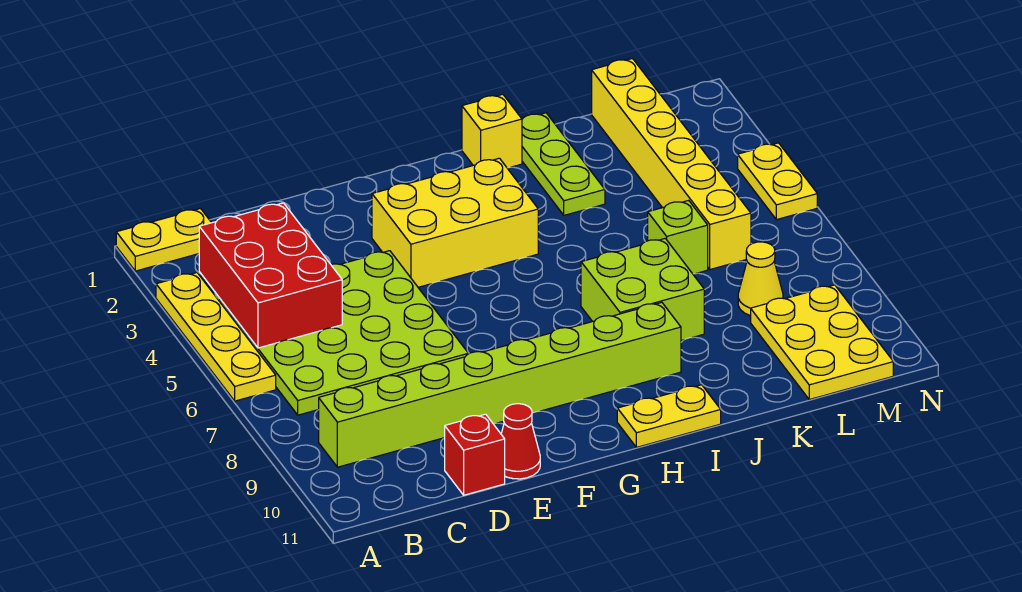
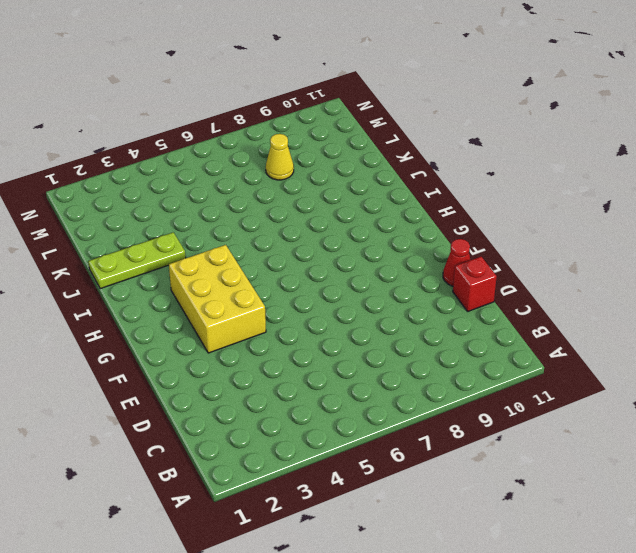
none -> yellow plate A1:B1 level 1
none -> yellow plate A3:A6 level 1
none -> lime plate B4:E7 level 1

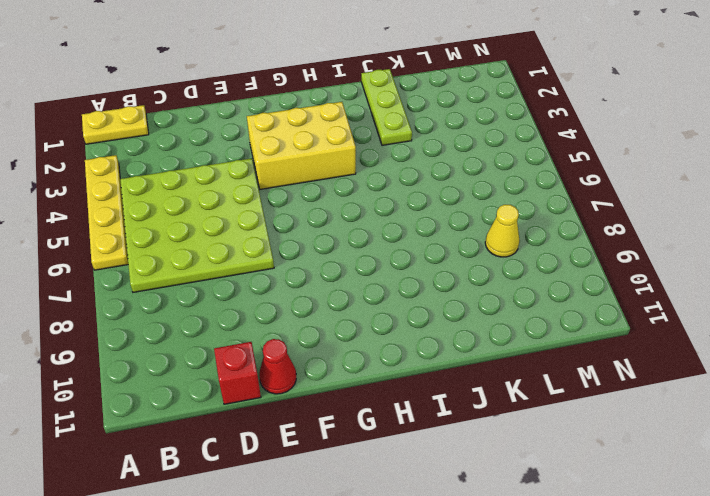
none -> lime brick B9:I9 level 1
none -> yellow plate H11:I11 level 1
none -> yellow brick I1 level 1

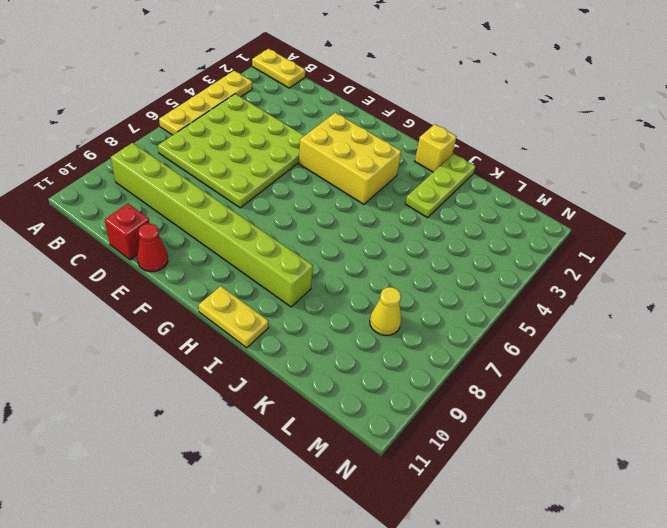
none -> lime brick I7:J8 level 1
none -> lime brick K6 level 1
none -> yellow brick L1:L6 level 1

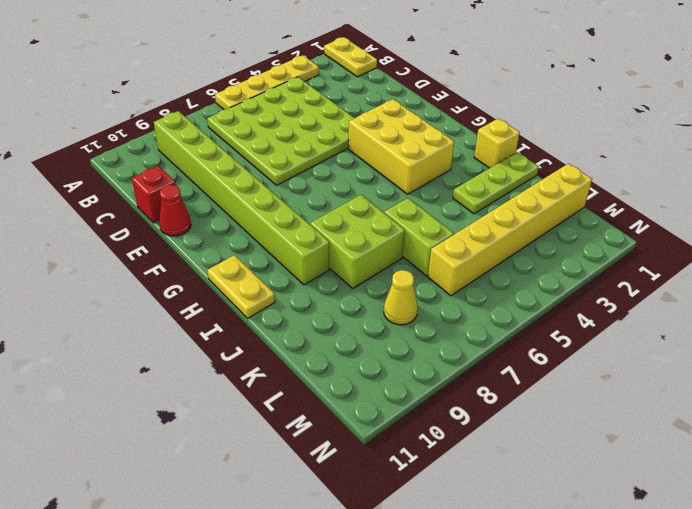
lime brick J6:K6 level 1 -> lime brick K6 level 1
none -> yellow plate L9:M11 level 1
none -> yellow plate N4:N5 level 1
none -> red brick B3:C5 level 2

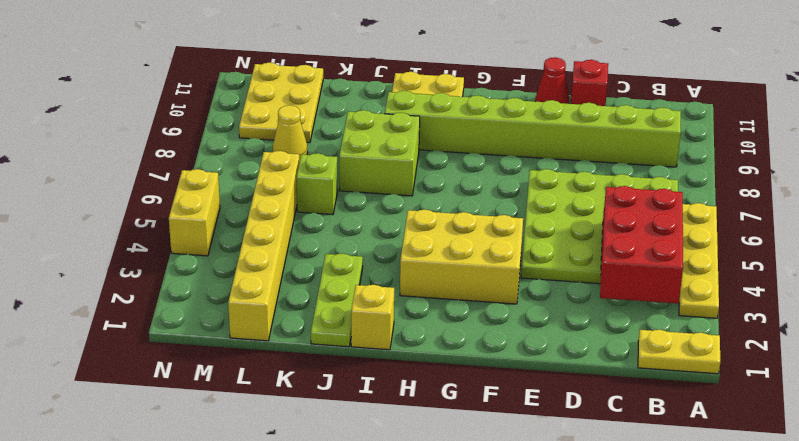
yellow brick N4:N5 level 1 -> yellow plate N4:N5 level 1

